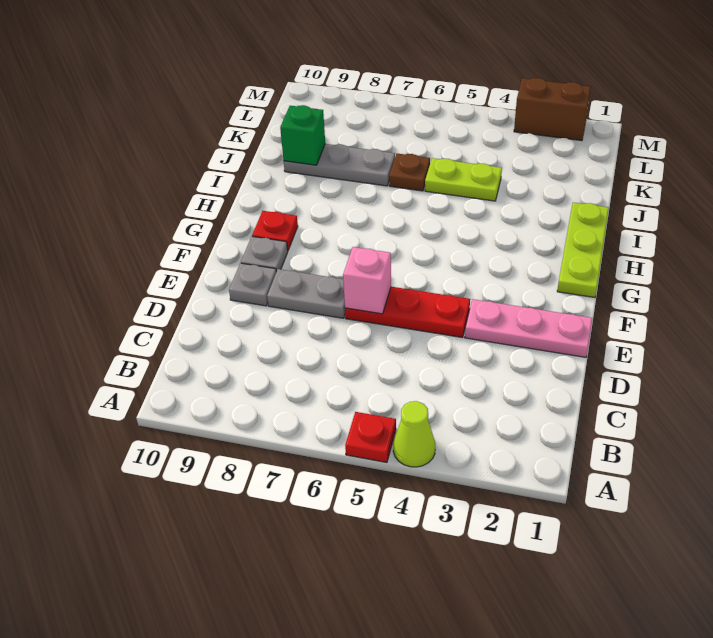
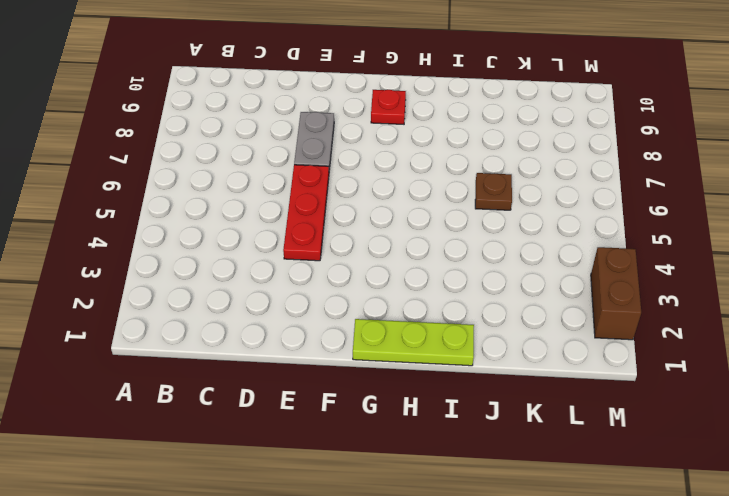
none -> lime cone A4 level 1
none -> red plate A5 level 1
none -> pink plate E1:E3 level 1

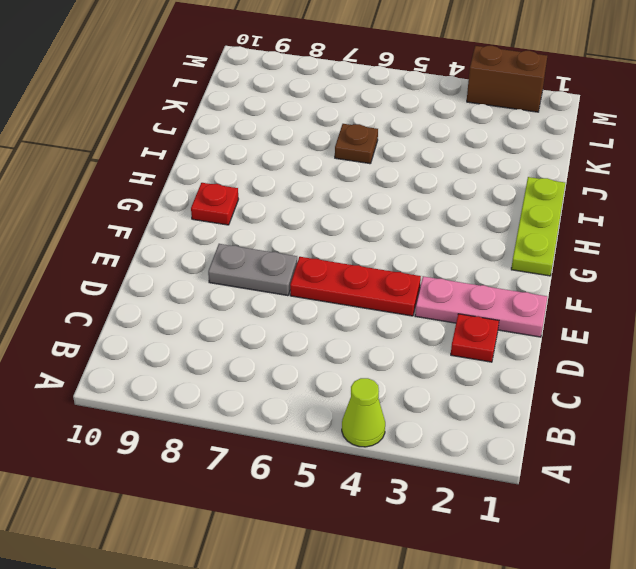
red plate D2 level 1 -> red plate A5 level 1
none -> grey plate E9 level 1
none -> grey plate F9 level 1
none -> lime plate J4:J5 level 1

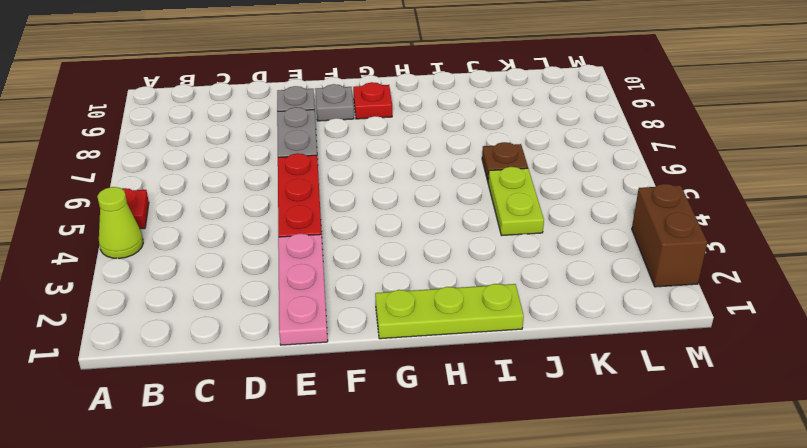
none -> grey plate J7:J9 level 1
none -> pink brick E6 level 2
none -> green brick J9 level 2

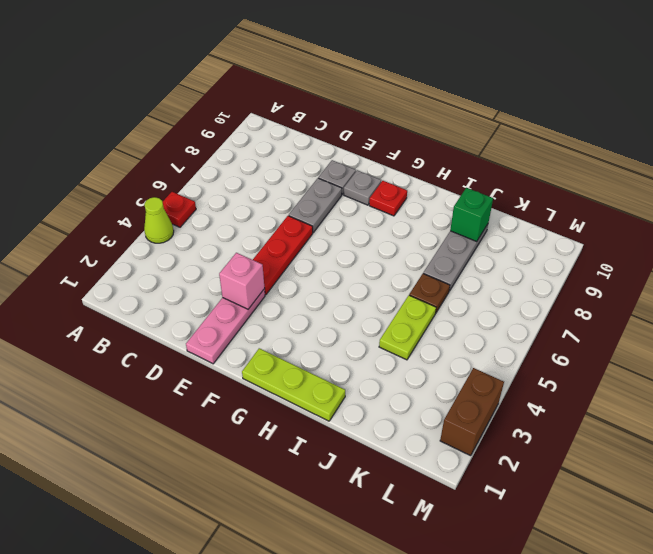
pink brick E3 level 2 -> pink brick E6 level 2

